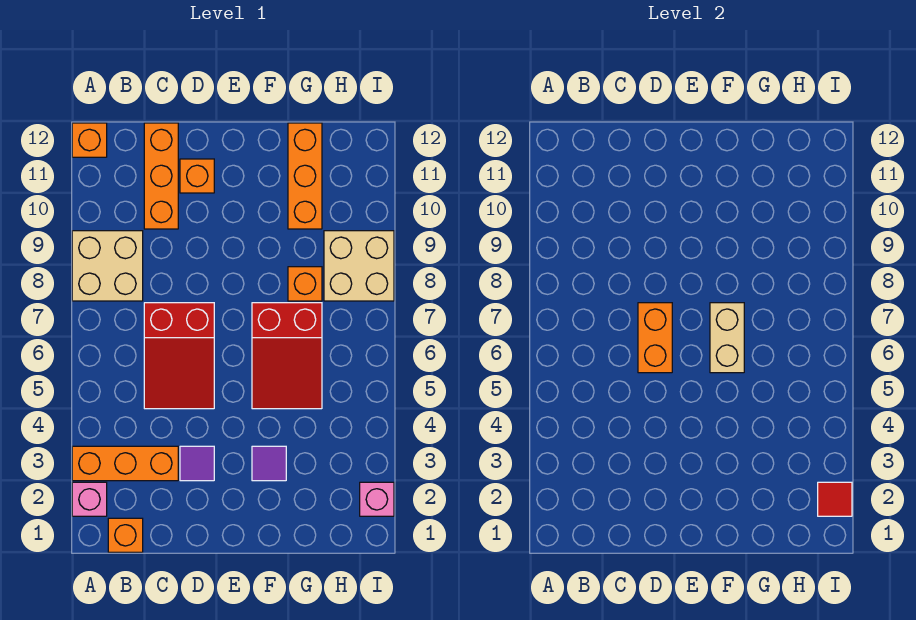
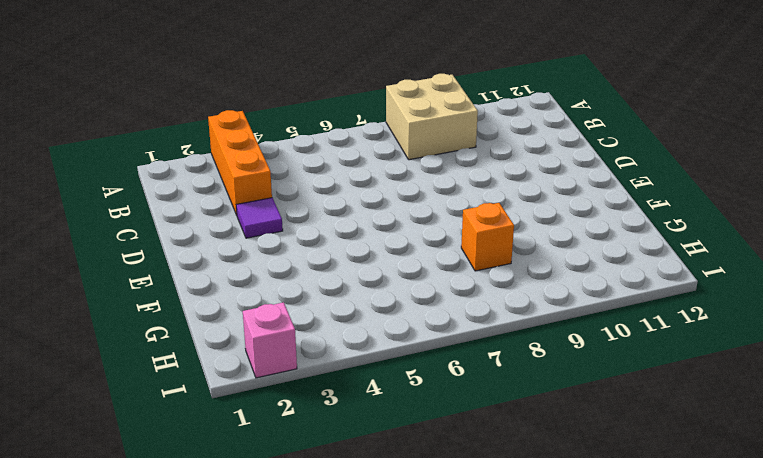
none -> pink brick A2 level 1
none -> orange brick A12 level 1
none -> orange brick B1 level 1

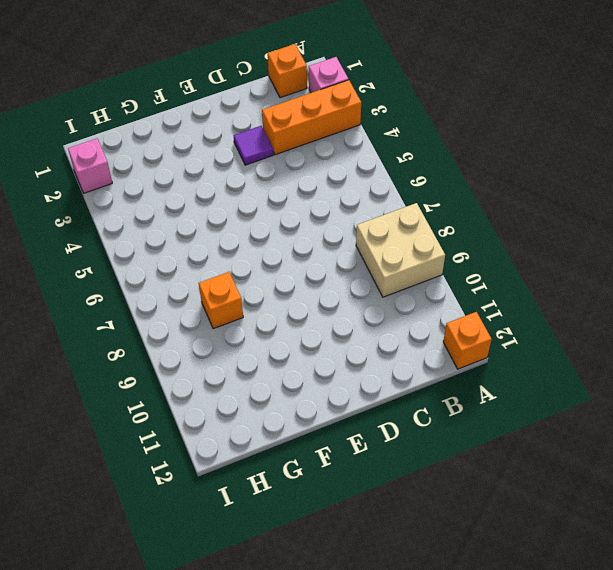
none -> red slope C5:D7 level 1 top 7
none -> orange brick C10:C12 level 1
none -> orange brick D11 level 1

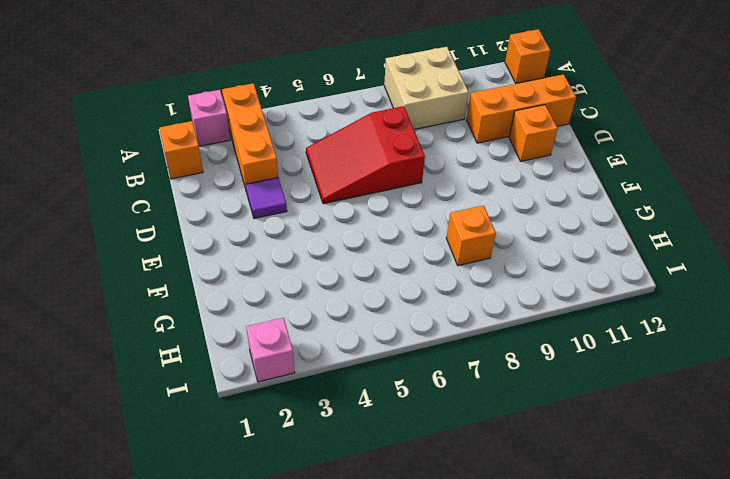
none -> purple tile F3 level 1
none -> red slope F5:G7 level 1 top 7
none -> orange brick G10:G12 level 1

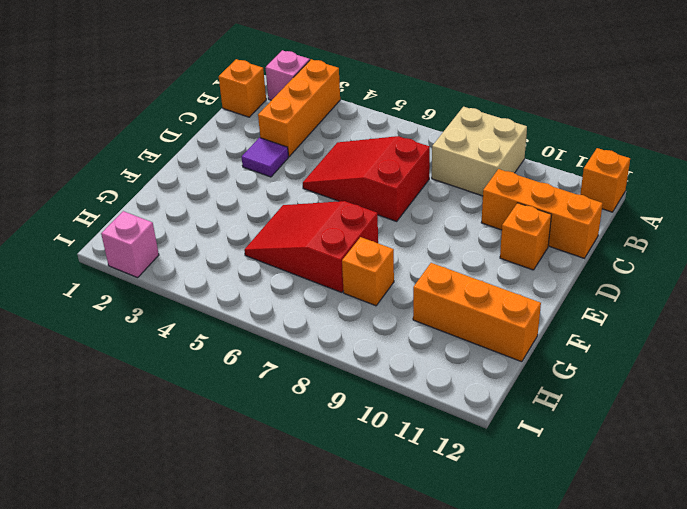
none -> purple tile F3 level 1
none -> tan brick H8:I9 level 1
none -> orange brick D6:D7 level 2

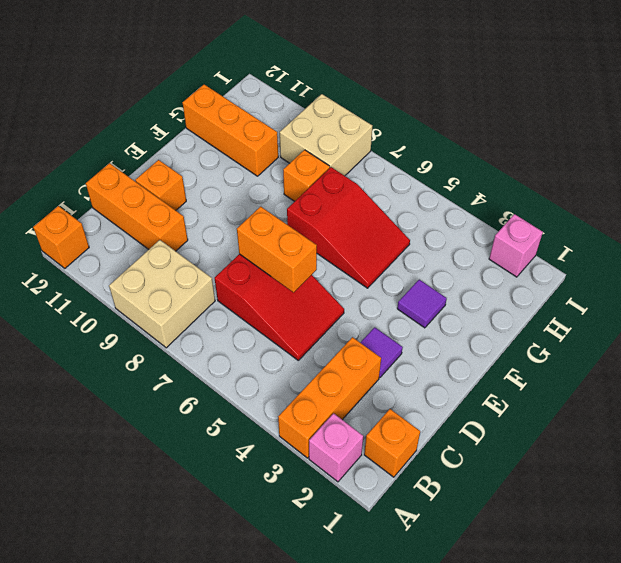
none -> tan brick F6:F7 level 2
none -> red tile I2 level 2

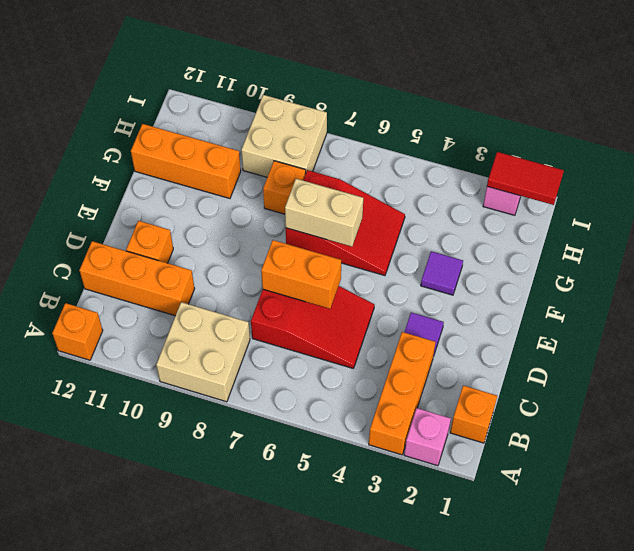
red tile I1:I2 level 2 -> red tile I2 level 2

